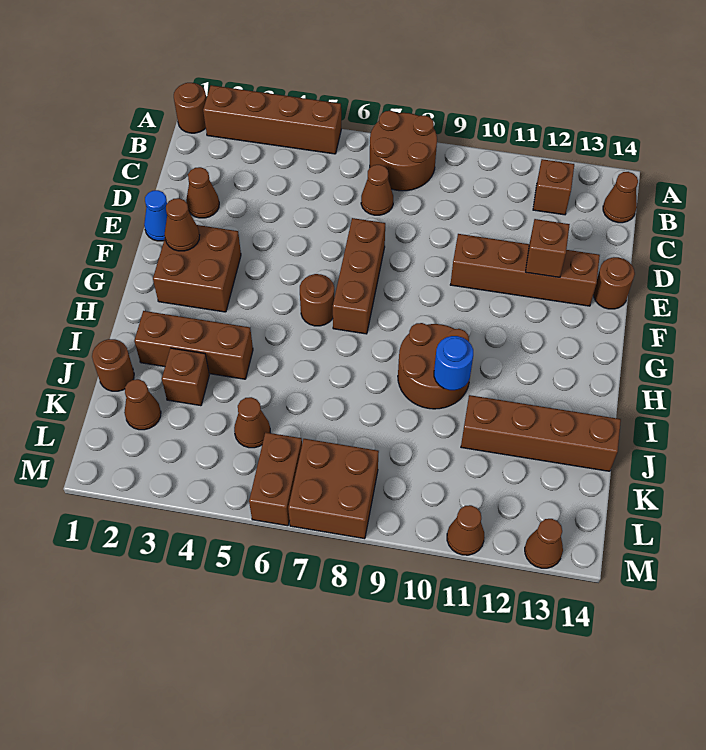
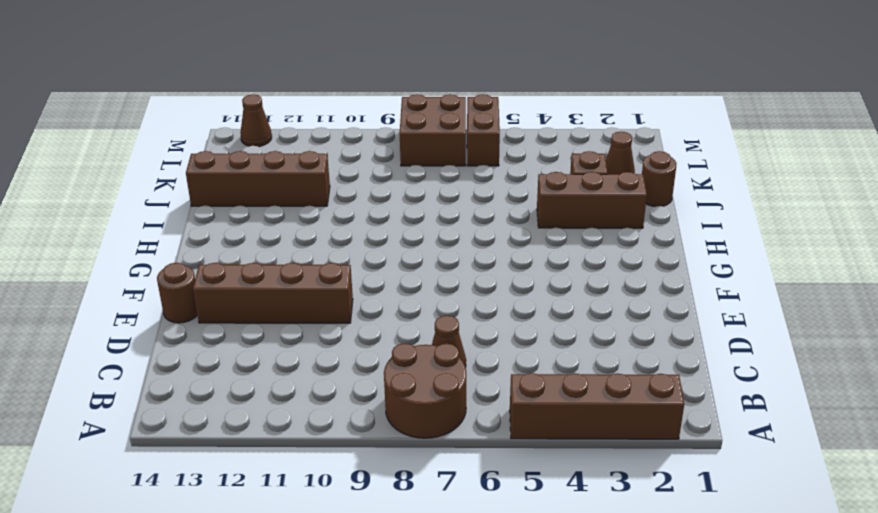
none -> brown round brick A1 level 1
none -> brown brick B12 level 1
none -> brown cone B14 level 1

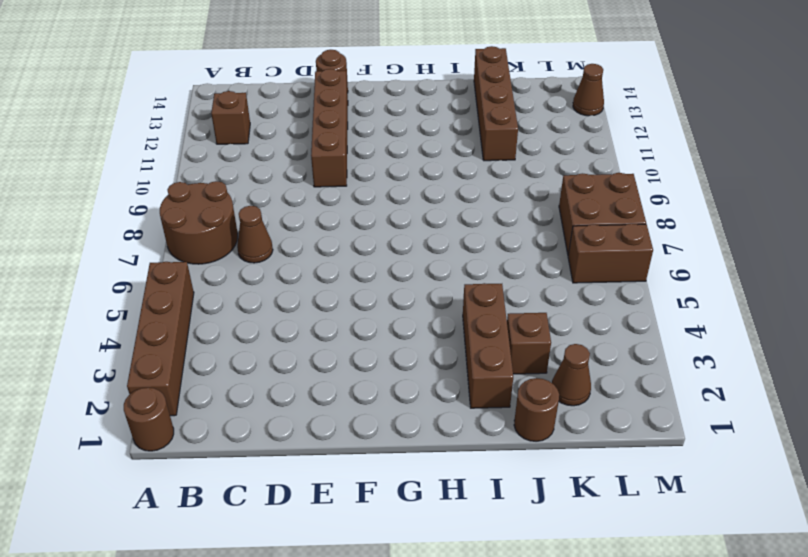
none -> brown cone B14 level 1
none -> brown cone D2 level 1
none -> blue cone E1 level 1

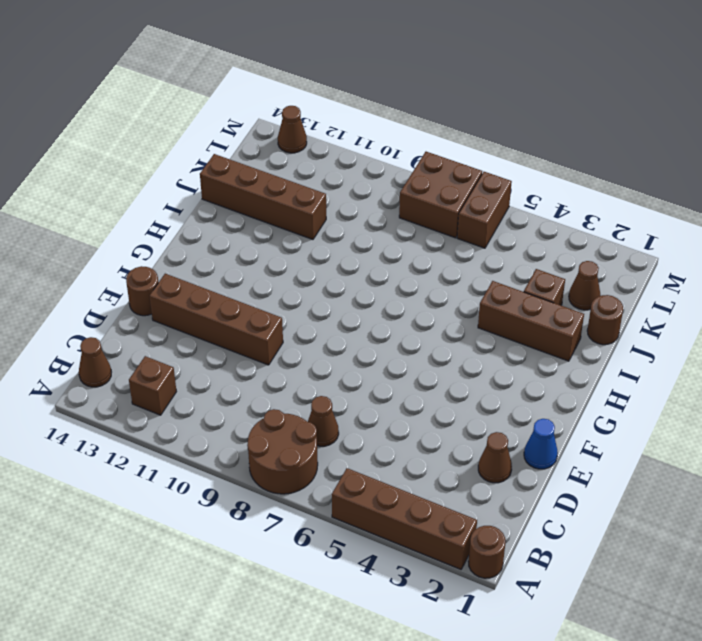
none -> brown brick E7:G7 level 1
none -> brown brick F2:G3 level 1
none -> brown round brick G6 level 1

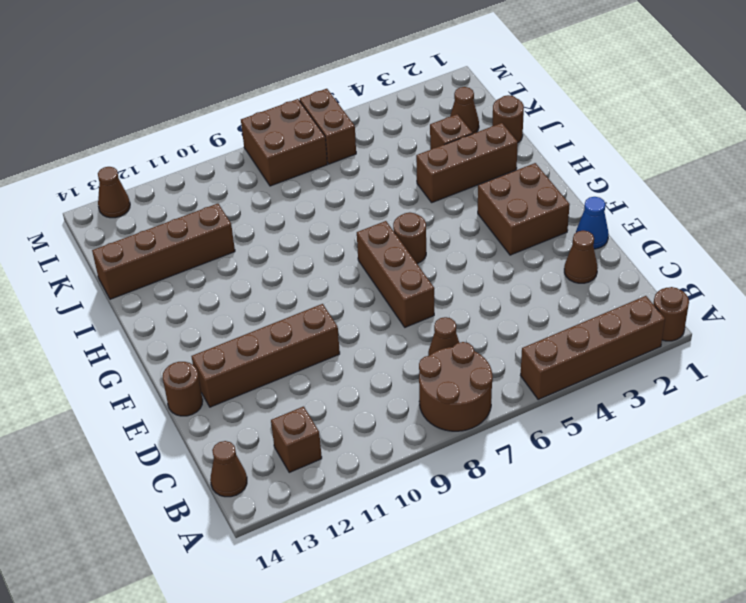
none -> brown round brick H9:I10 level 1
none -> brown cone K5 level 1
none -> brown cone M11 level 1

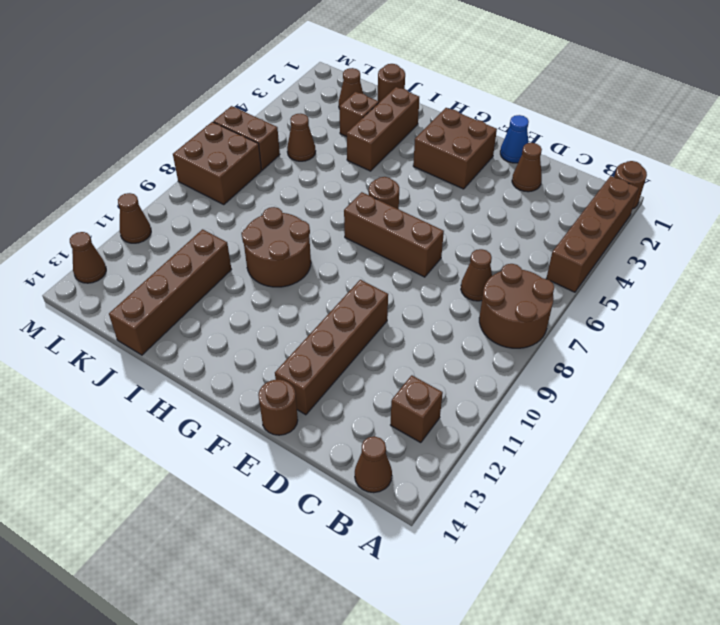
none -> brown brick E12 level 2
none -> brown cone F2 level 2
none -> blue round brick I10 level 2

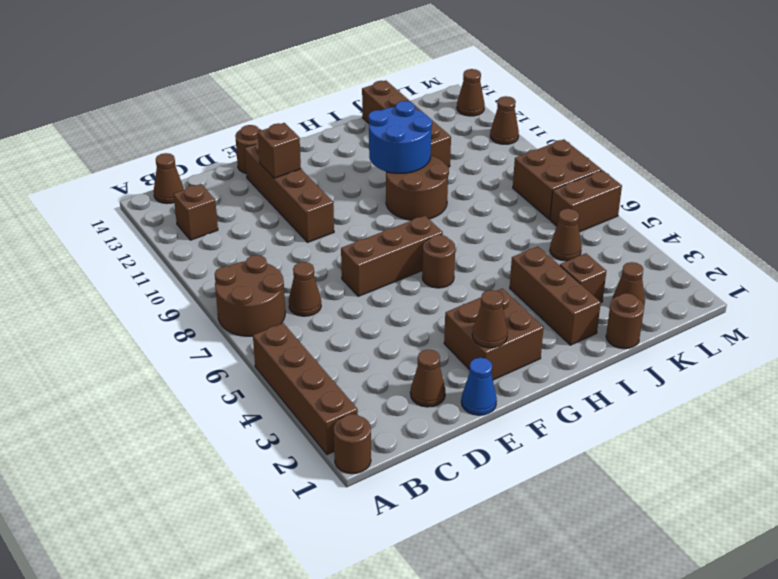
blue round brick H10:I11 level 2 -> blue round brick I10 level 2

